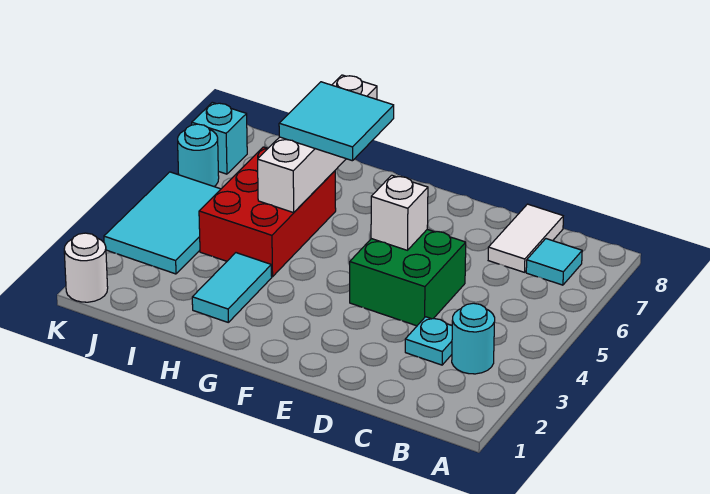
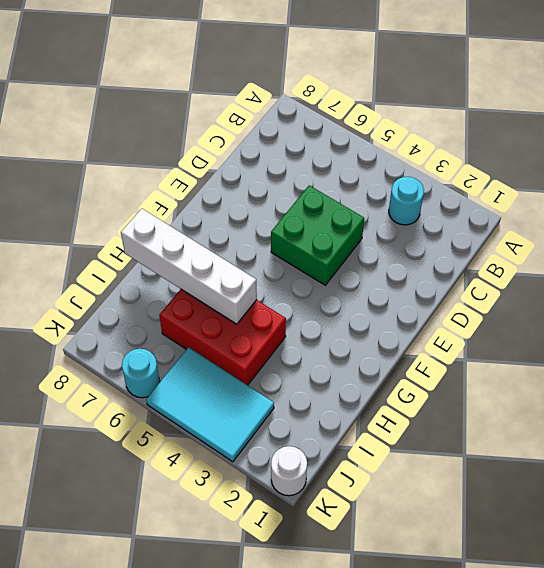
none -> cyan tile B7 level 1
none -> cyan plate C3 level 1
none -> white tile C7:C8 level 1

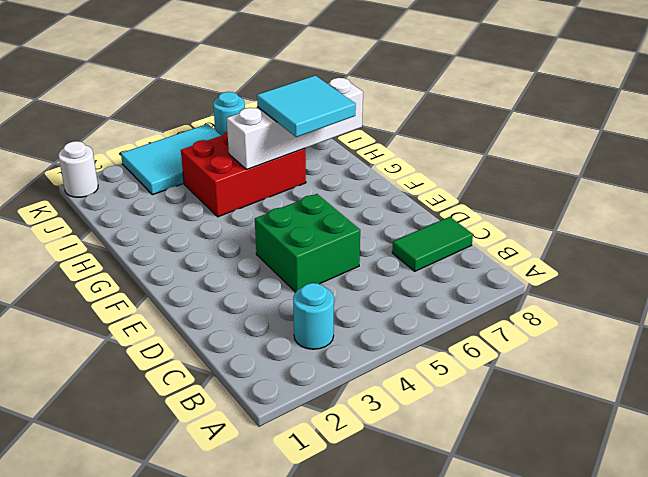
green tile C7:C8 level 1 -> white tile C7:C8 level 1
none -> cyan tile B7 level 1
none -> cyan plate C3 level 1
none -> cyan tile H2:H3 level 1

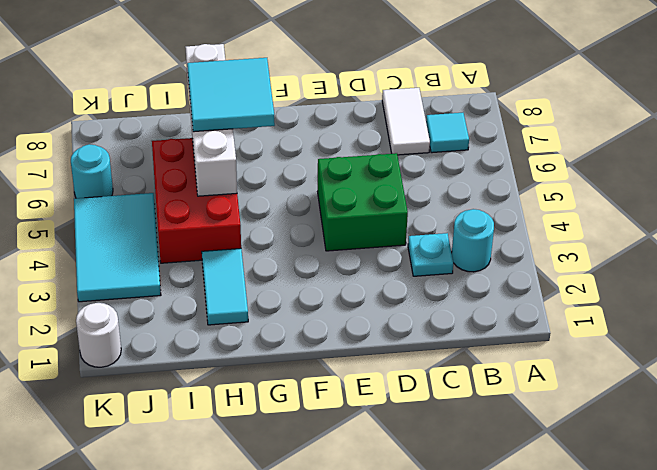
none -> cyan brick K7 level 1
none -> white brick E5 level 2

